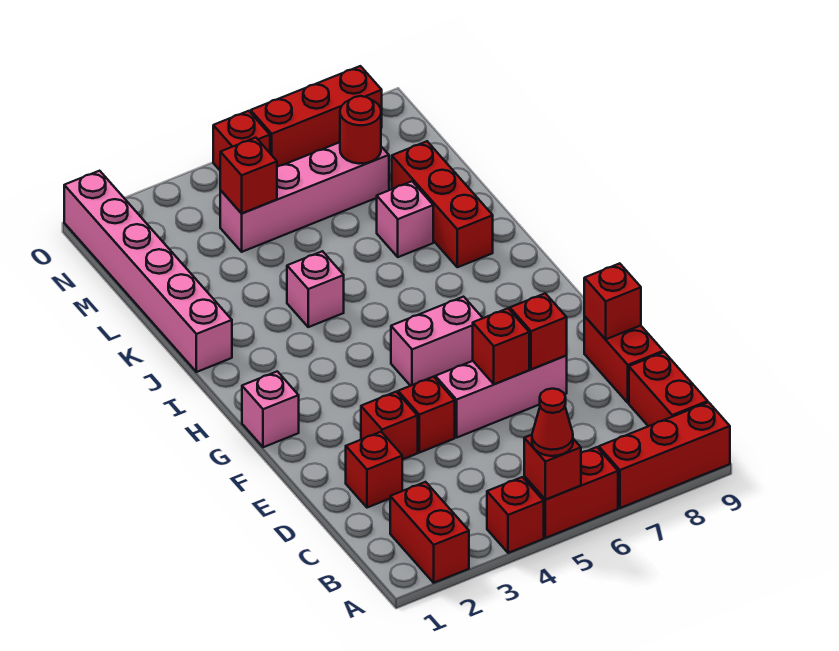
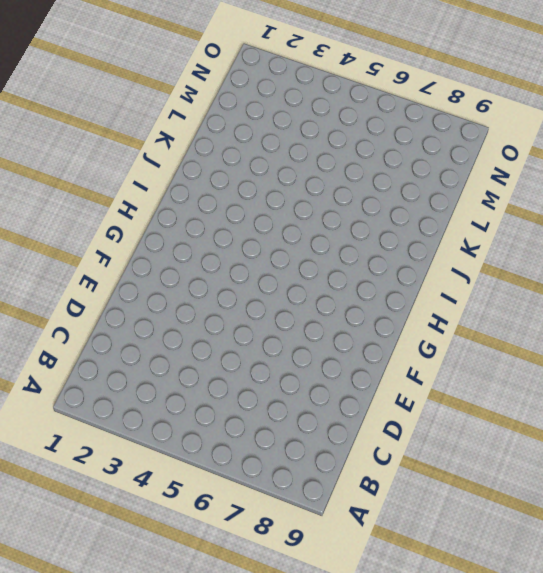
none -> red brick A2:B2 level 1
none -> red brick A4 level 1
none -> red brick A5:A6 level 1

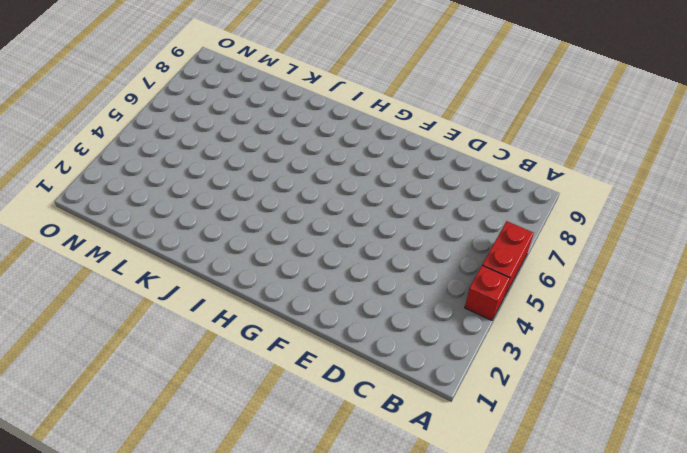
none -> red brick A2:B2 level 1
none -> red brick A7:A9 level 1
none -> red brick B9:C9 level 1

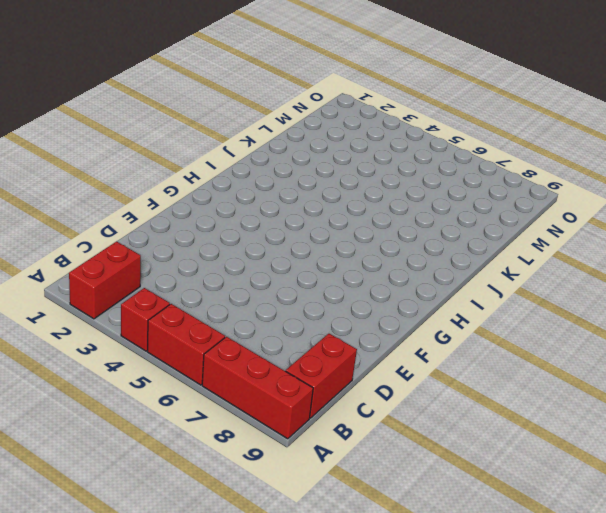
none -> red brick D2 level 1
none -> red brick D9:E9 level 1
none -> red brick E3 level 1

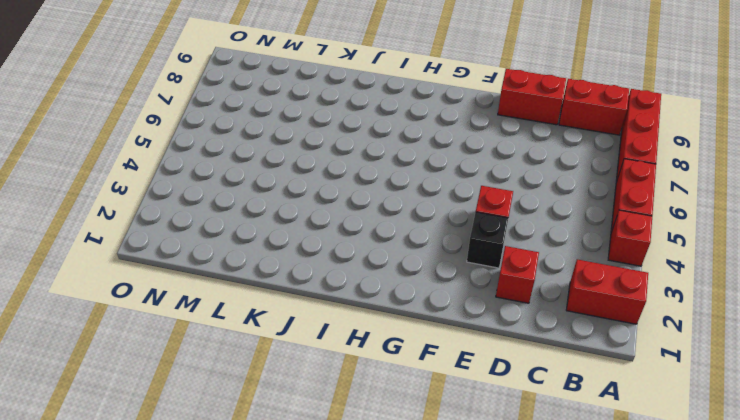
black brick E3 level 1 -> red brick E3 level 1
none -> pink brick E5:E7 level 1
none -> pink brick G1 level 1
none -> pink brick G5:G6 level 1

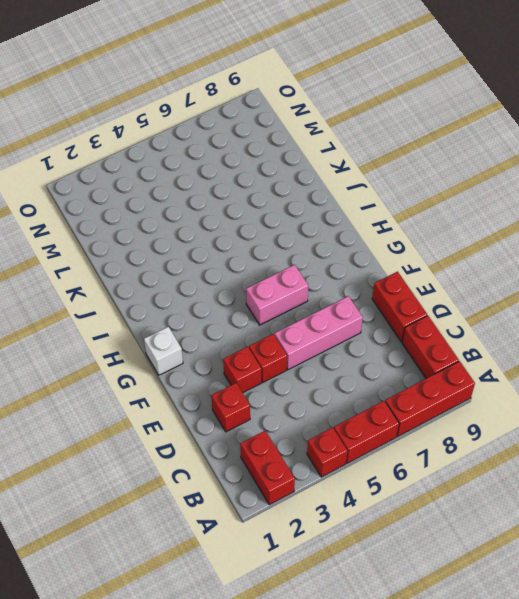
white brick G1 level 1 -> pink brick G1 level 1
none -> pink brick J1:O1 level 1
none -> pink brick J4 level 1
none -> red brick J8:L8 level 1

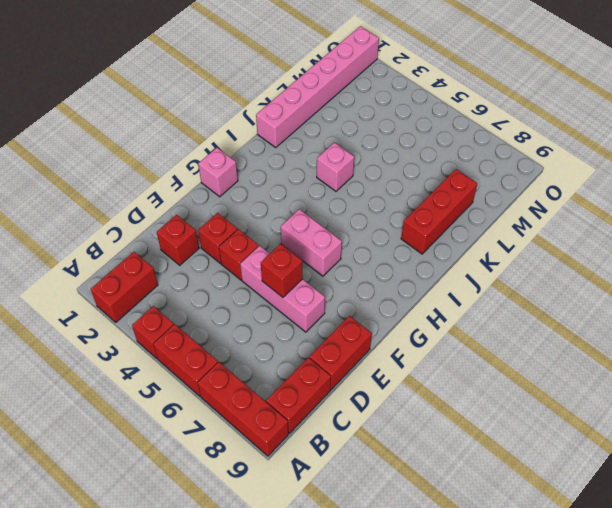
none -> pink brick K7 level 1
none -> pink brick M4:M7 level 1
none -> red brick O5 level 1

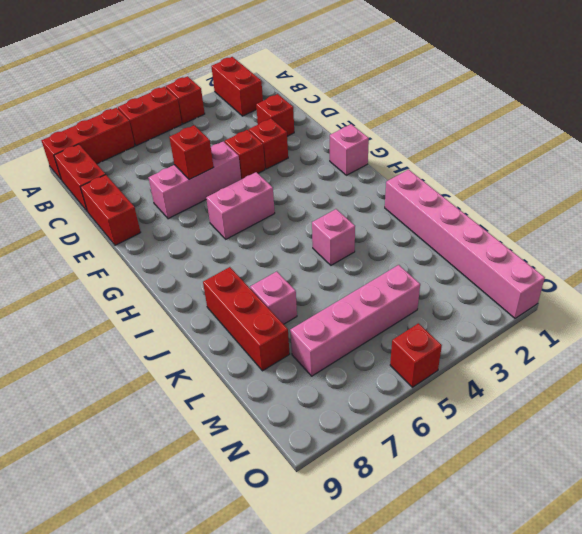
none -> red brick O6:O8 level 1
none -> red brick A5 level 2
none -> red brick E7 level 2

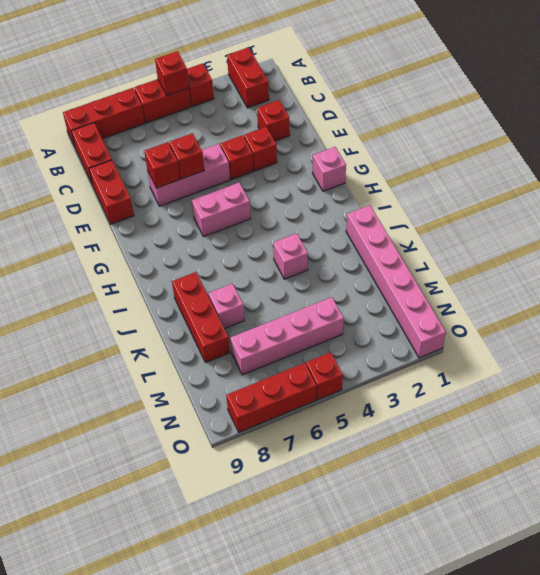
none -> red brick E9 level 2
none -> red brick M4 level 2
none -> red round brick M7 level 2

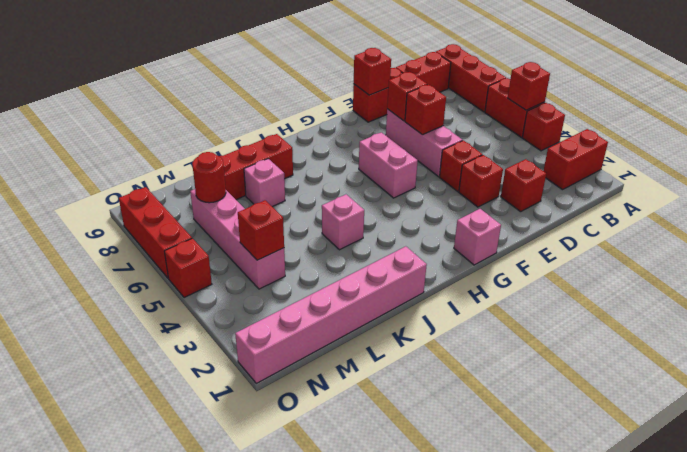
none -> red cone A5 level 3

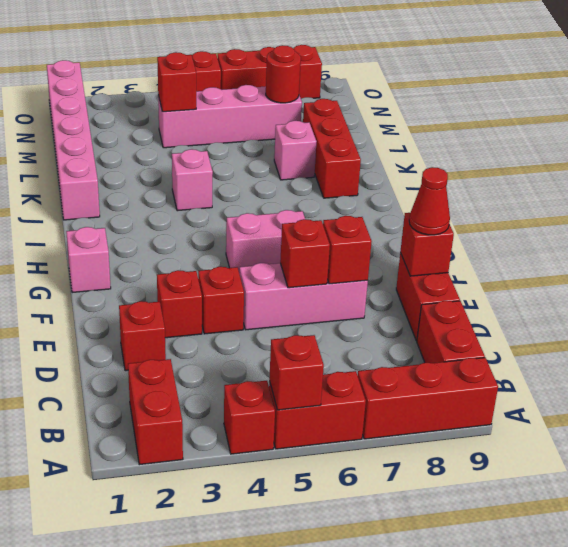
red cone E9 level 3 -> red cone A5 level 3

